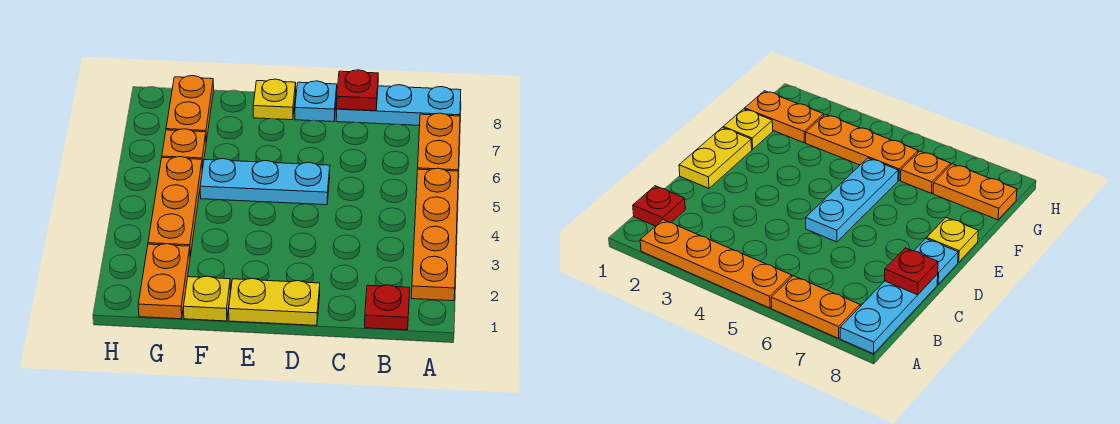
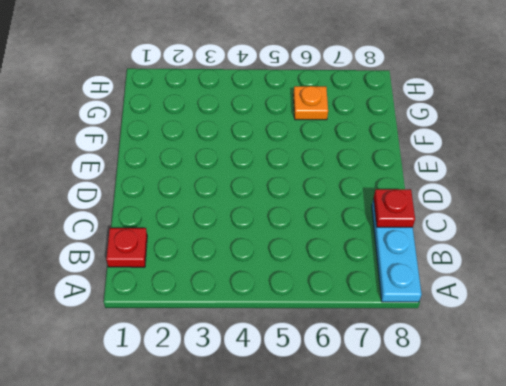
none -> orange plate A2:A5 level 1
none -> orange plate A6:A7 level 1
none -> yellow plate D1:E1 level 1

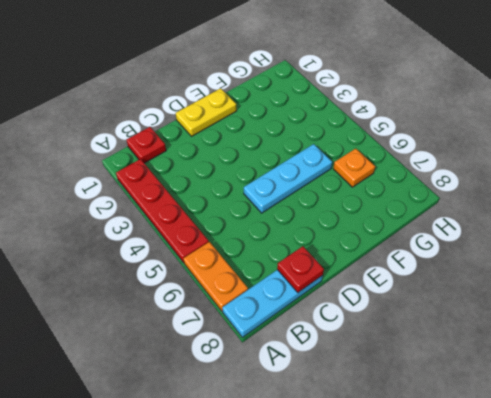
red plate A2:A5 level 1 -> orange plate A2:A5 level 1
none -> cyan plate D8 level 1
none -> yellow plate E8 level 1
none -> yellow plate F1 level 1

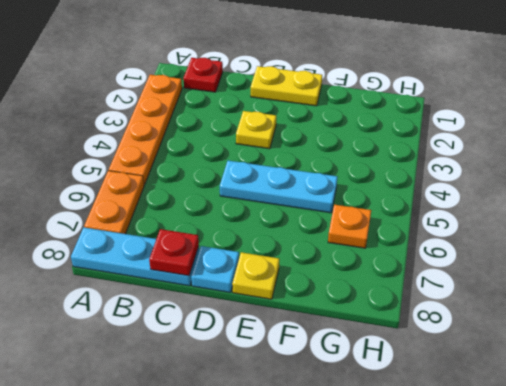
yellow plate D3 level 1 -> yellow plate F1 level 1
none -> orange plate G1:G2 level 1
none -> orange plate G3:G5 level 1
none -> orange plate G7:G8 level 1

